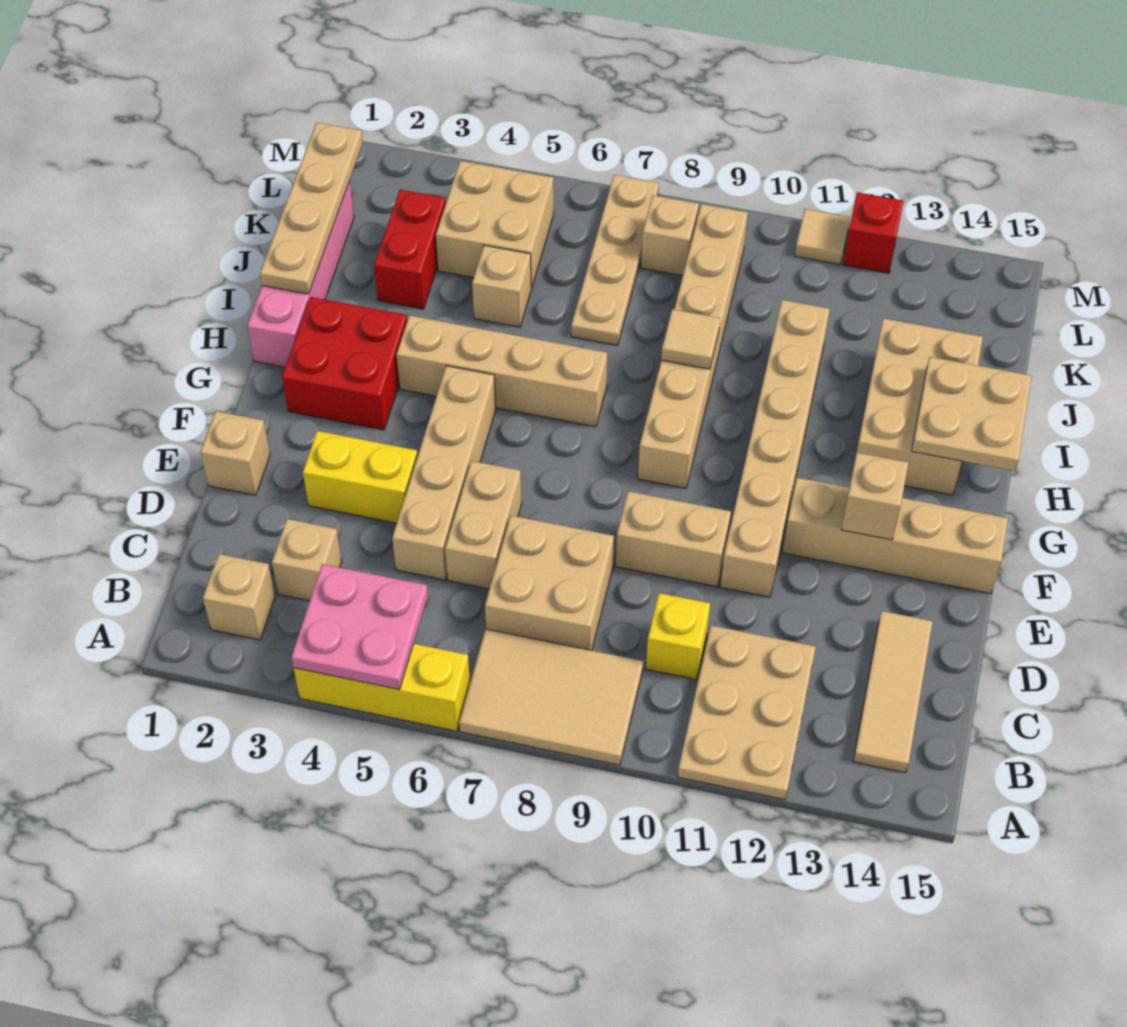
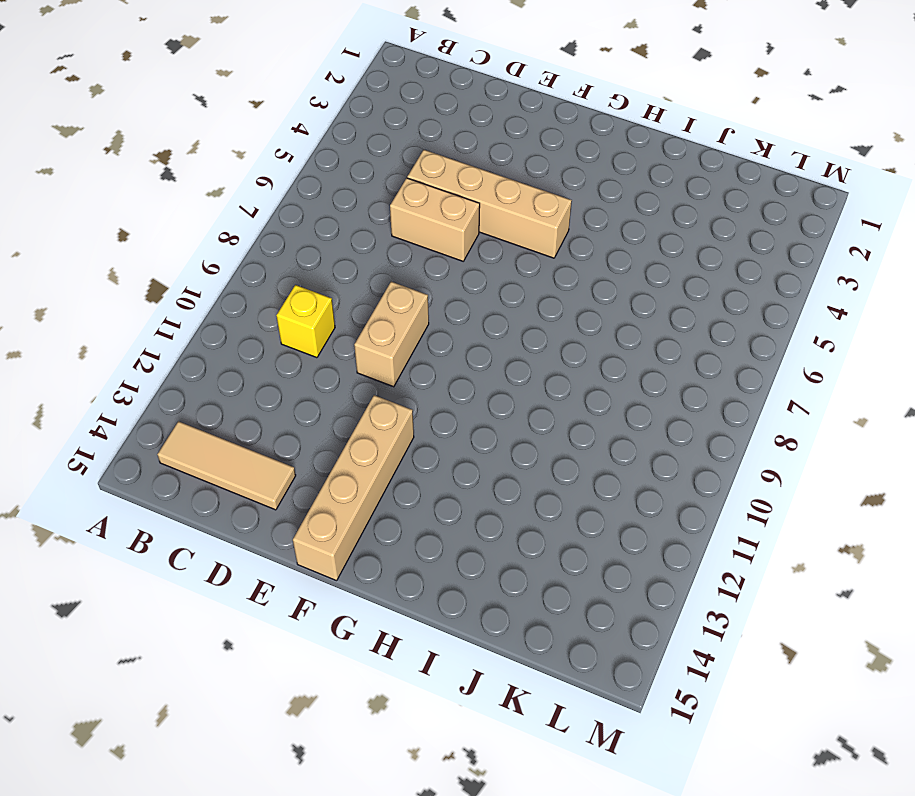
none -> yellow brick A4:A6 level 1
none -> tan tile A7:B9 level 1
none -> tan plate A11:C12 level 1
none -> tan brick B2 level 1

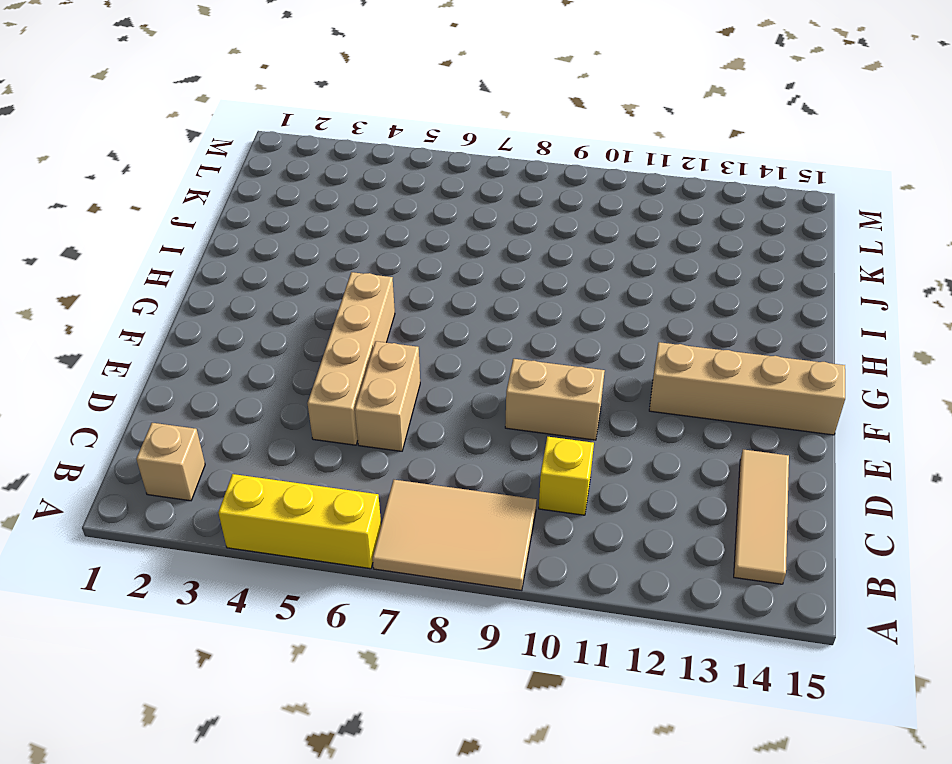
none -> tan plate A11:C12 level 1
none -> tan brick C3 level 1
none -> tan brick C7:D8 level 1
none -> tan brick E1 level 1

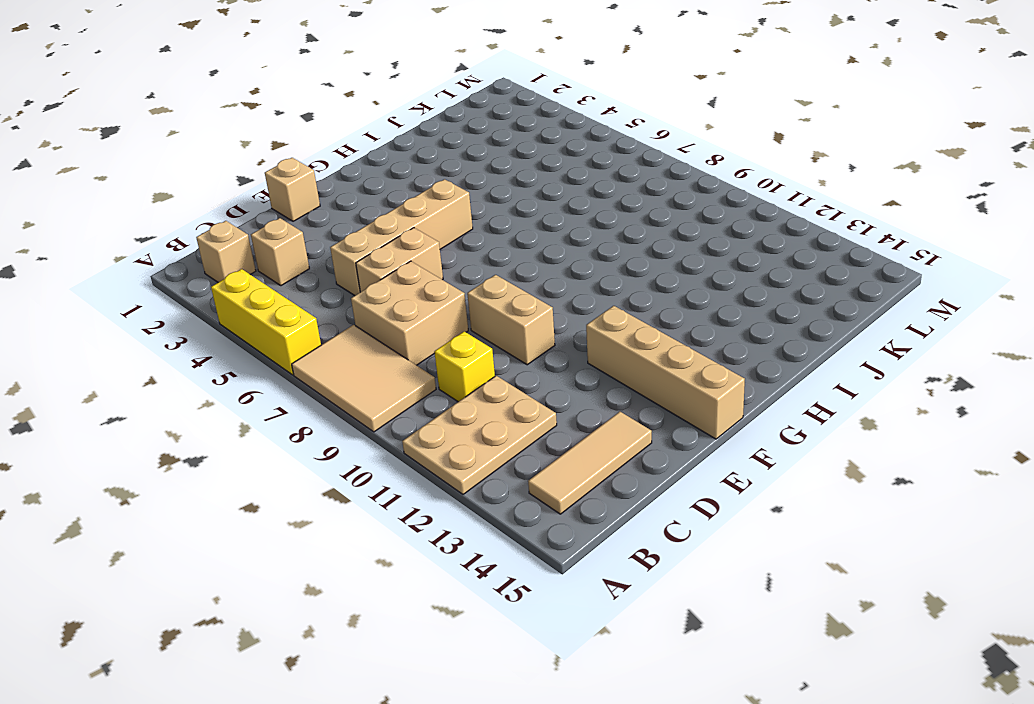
none -> yellow brick E3:E4 level 1
none -> tan brick E11:J11 level 1
none -> red brick G2:H3 level 1
none -> tan brick G9:L9 level 1

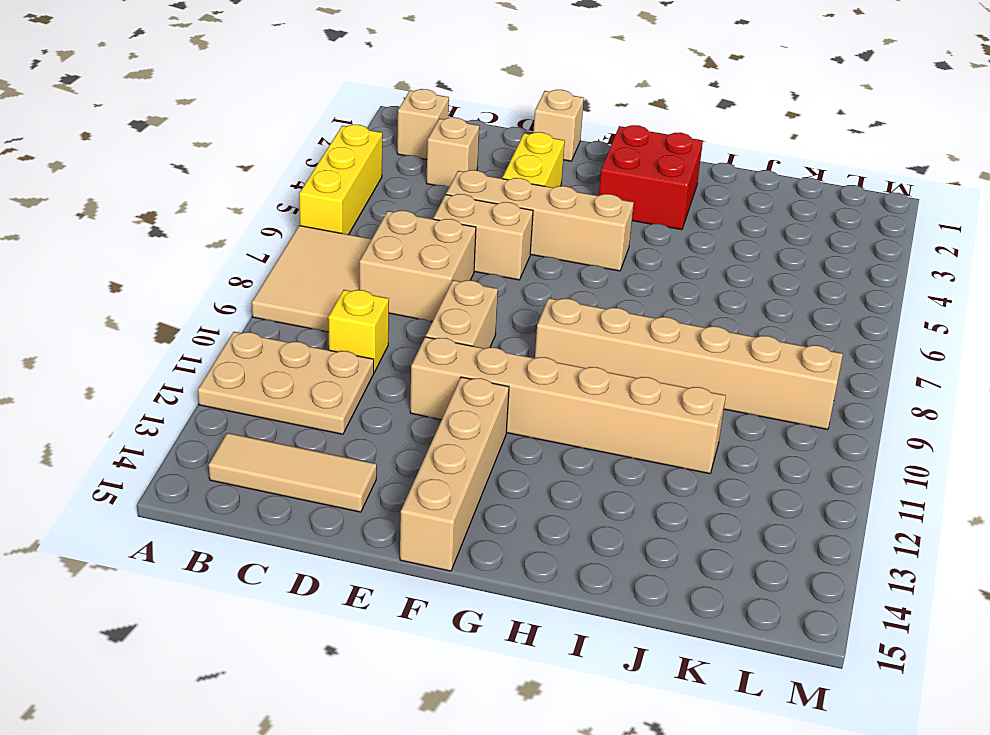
none -> pink brick H1:K1 level 1
none -> tan brick H4:H7 level 1
none -> tan brick H13:J14 level 1
none -> red brick J3:K3 level 1

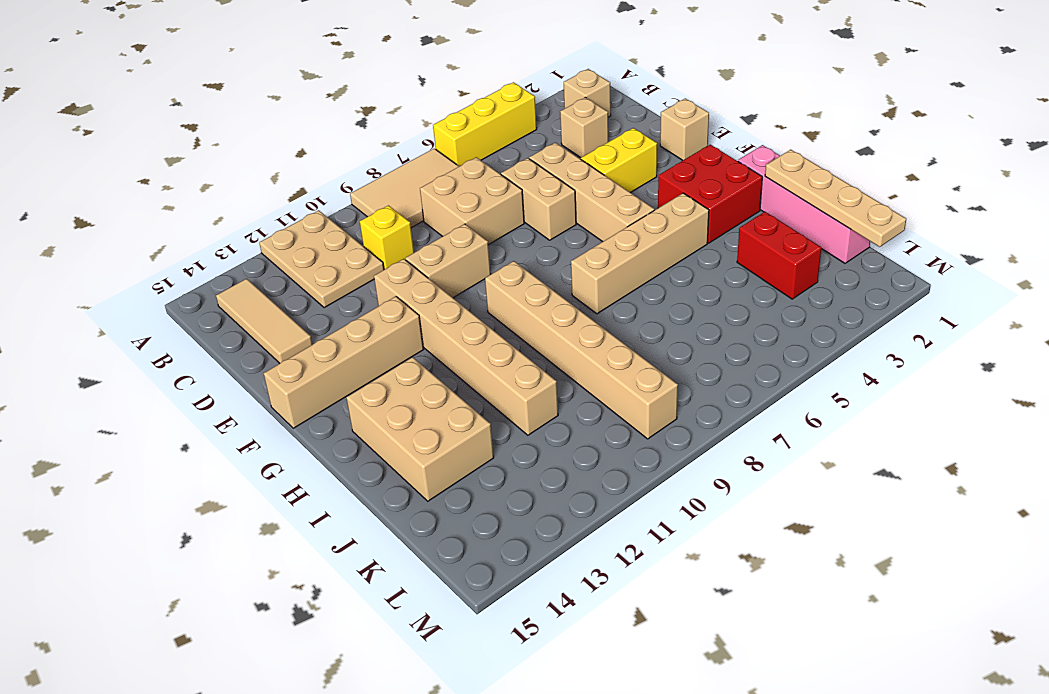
none -> tan brick J5 level 1
none -> tan plate J7:M7 level 1
none -> tan brick K4:L5 level 1
none -> tan brick L8 level 1

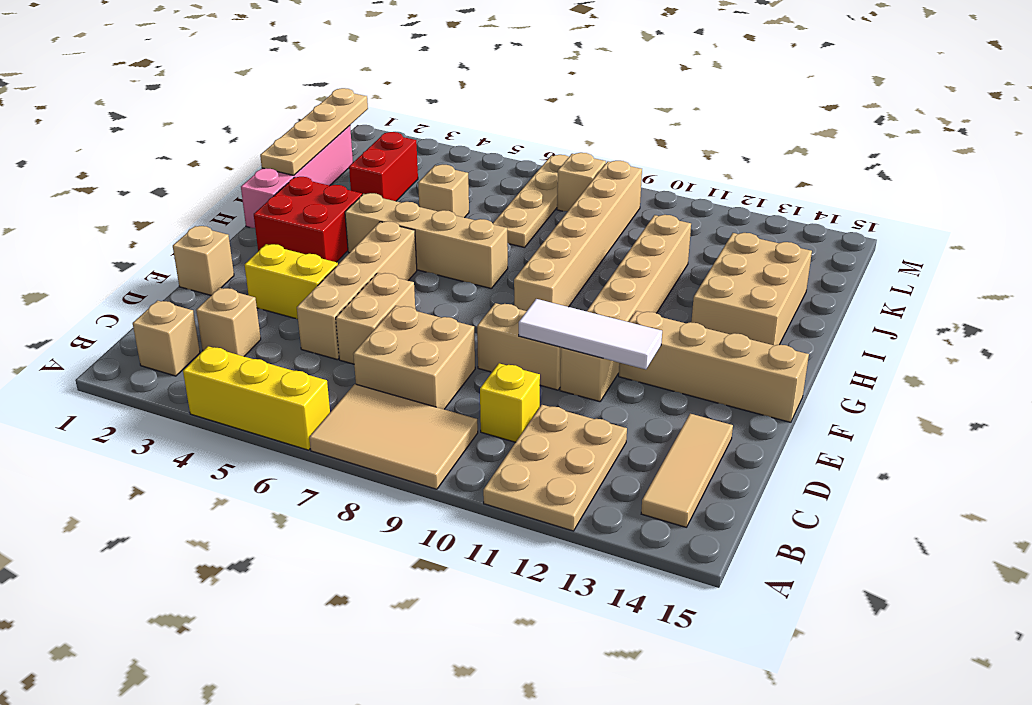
white tile E10:E12 level 2 -> none
none -> tan brick K4:L5 level 1
none -> tan tile M11 level 1
none -> red brick M12 level 1
none -> pink plate A4:B5 level 2

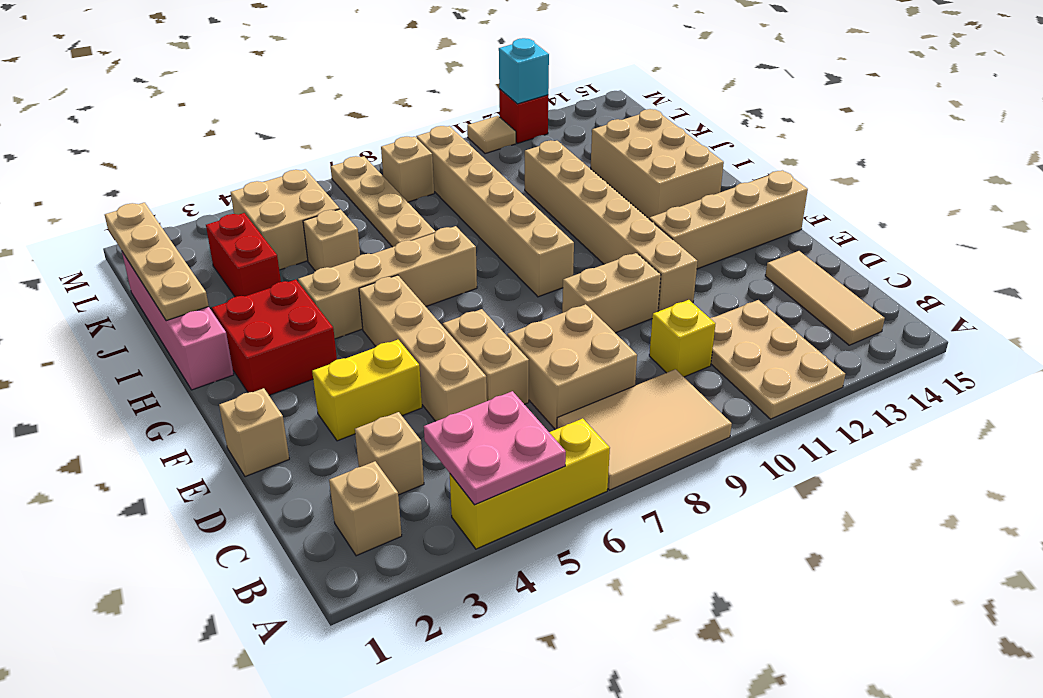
cyan brick M12 level 2 -> none
none -> tan brick F13 level 2
none -> tan plate H14:I15 level 2
none -> tan tile I9 level 2

